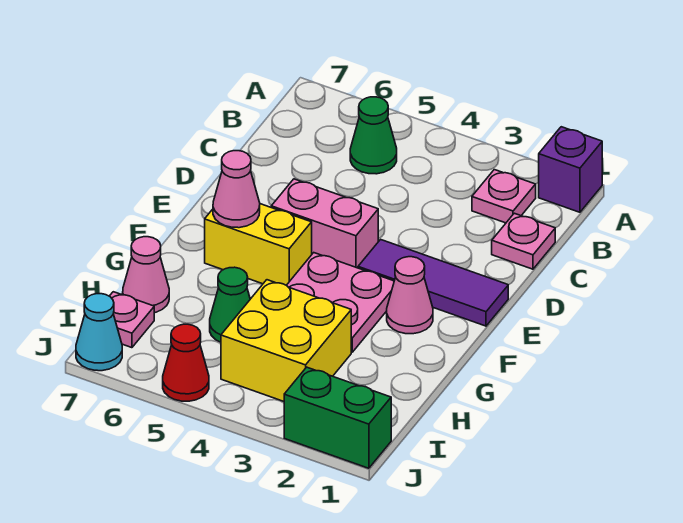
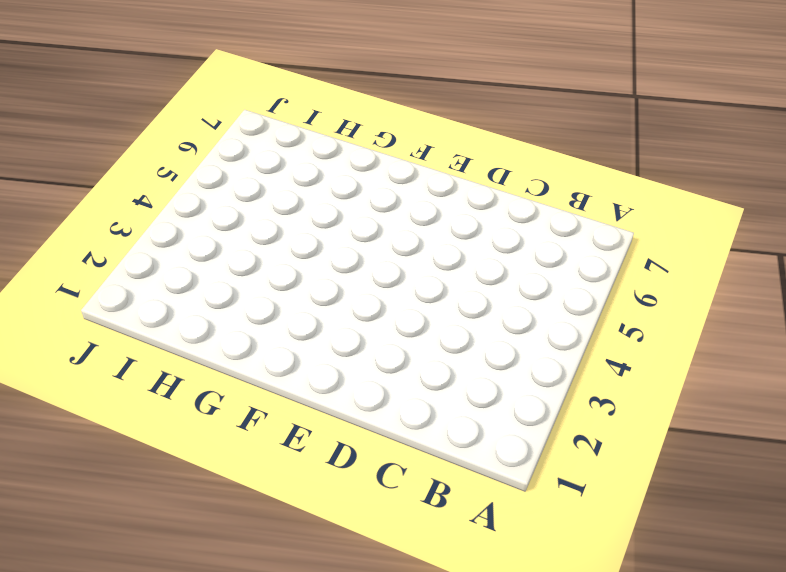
none -> purple brick A1 level 1
none -> pink plate B2 level 1
none -> green cone B5 level 1

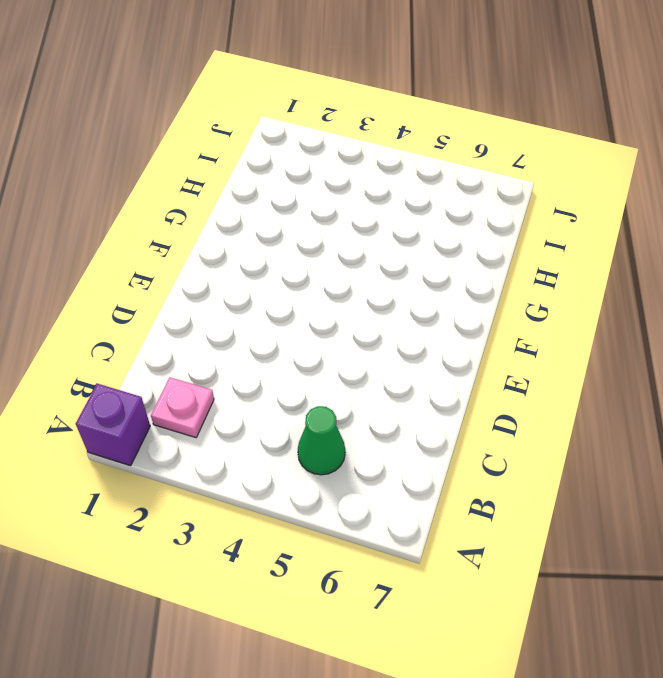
none -> pink plate C1 level 1
none -> purple tile E1:E3 level 1
none -> pink brick E4:E5 level 1

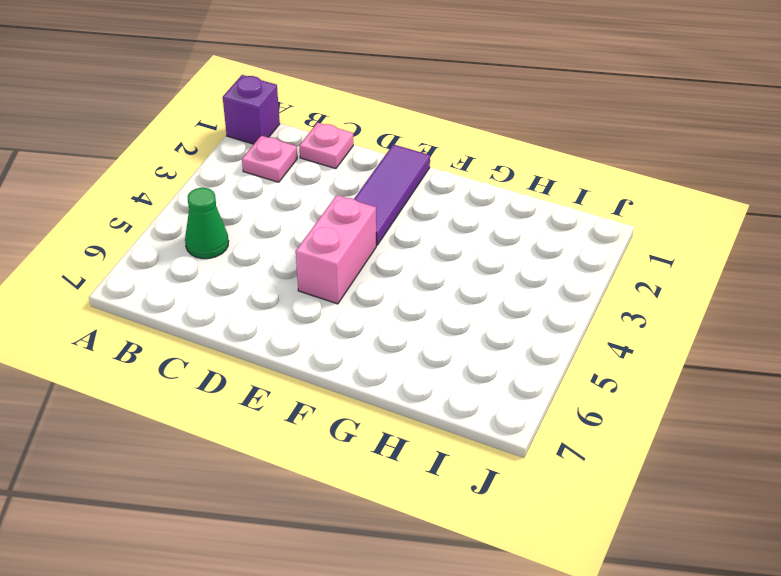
none -> pink cone F2 level 1
none -> pink plate F3:G4 level 1
none -> yellow brick F5:F6 level 1

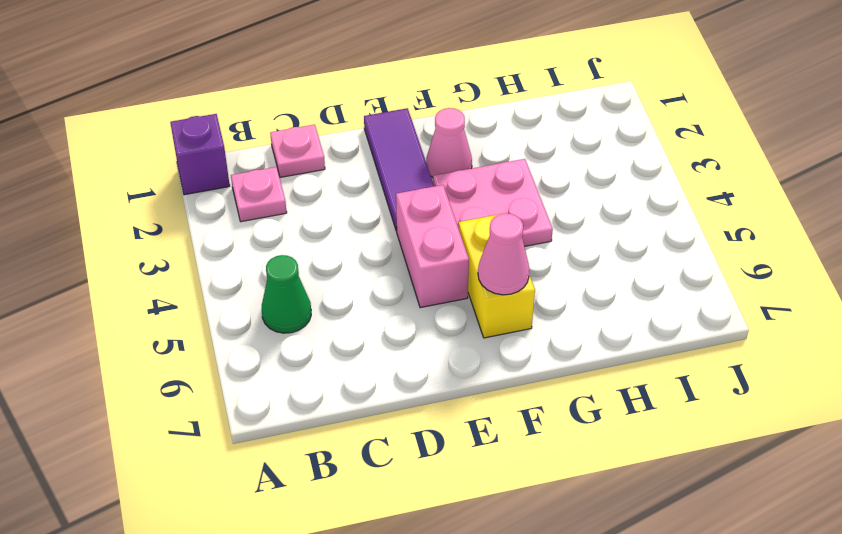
none -> yellow brick H3:I4 level 1
none -> green cone H5 level 1
none -> pink cone H7 level 1

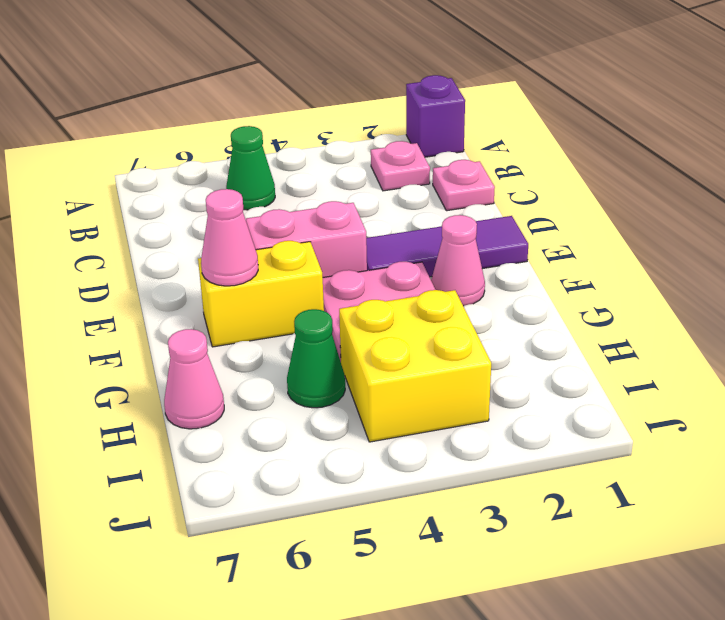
none -> pink plate I7 level 1
none -> green brick J1:J2 level 1
none -> red cone J5 level 1

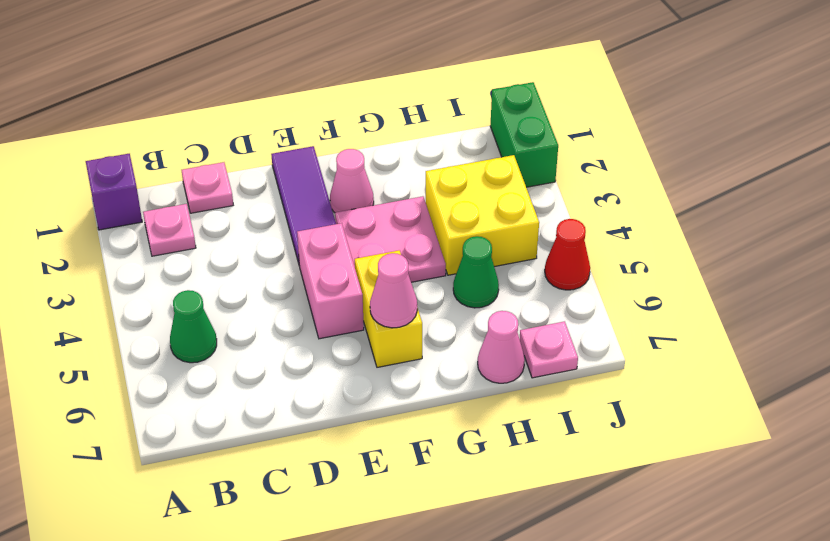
none -> cyan cone J7 level 1

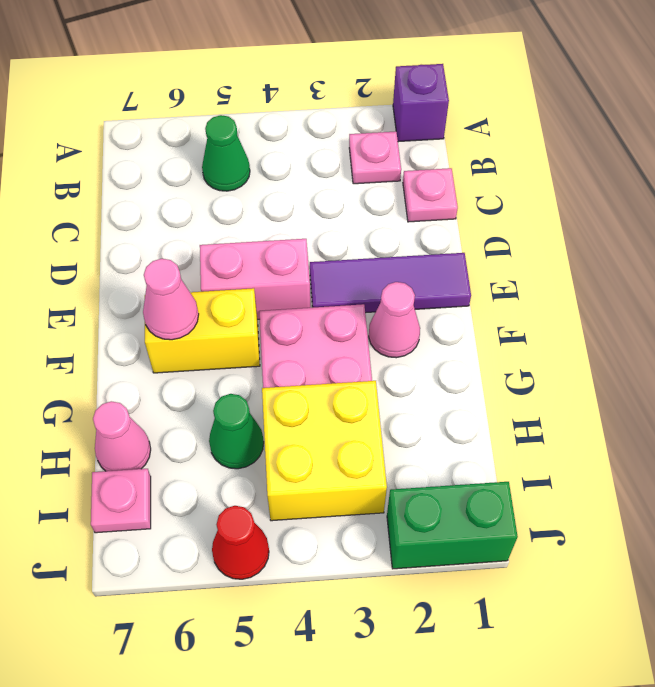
none -> cyan cone J7 level 1

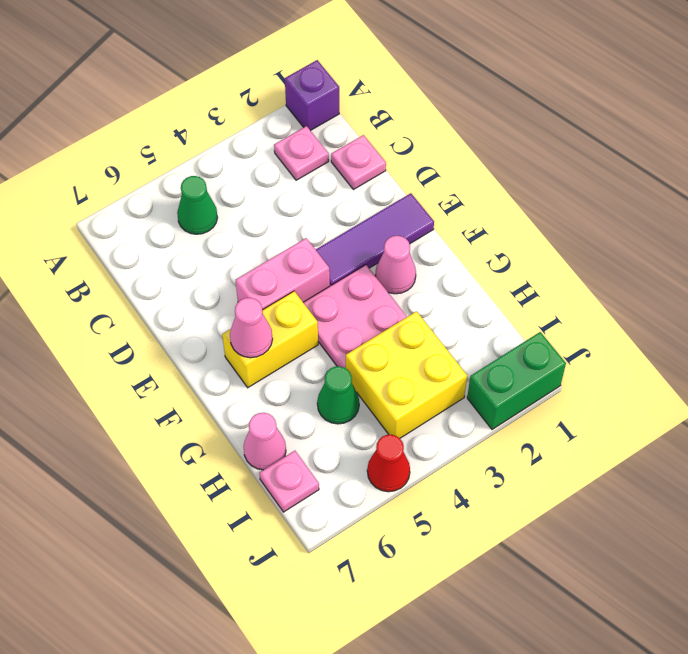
none -> cyan cone J7 level 1

